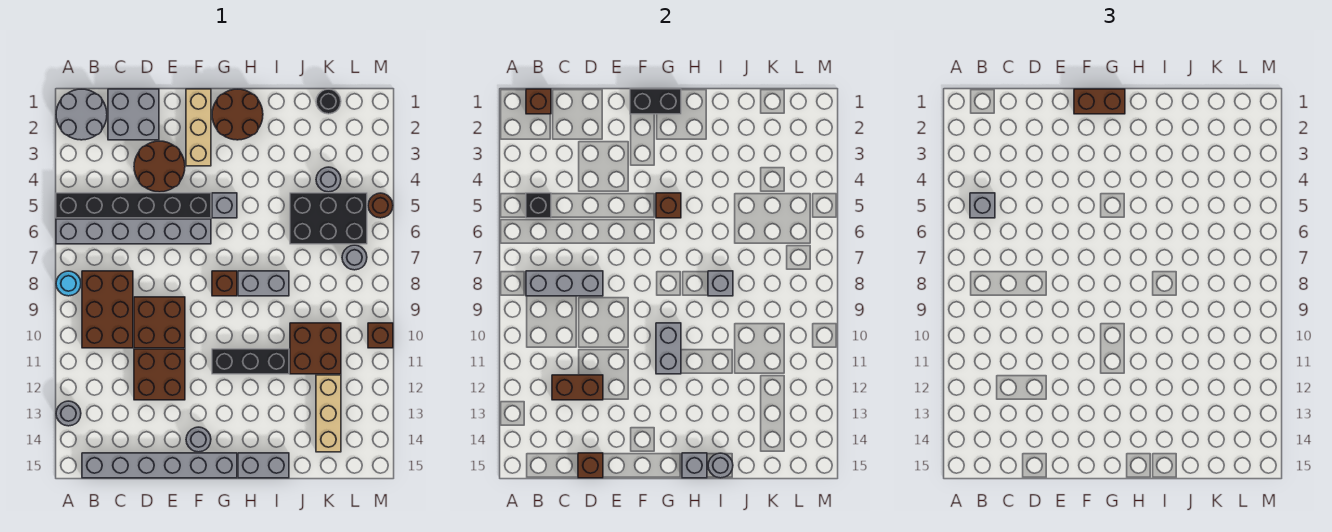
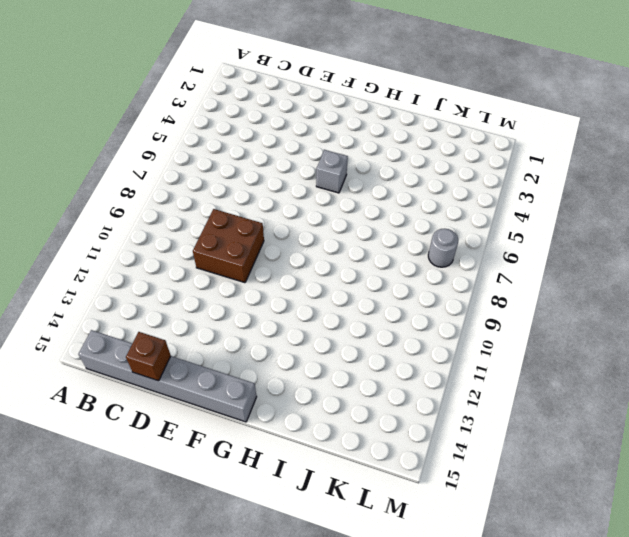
none -> grey round brick A1:B2 level 1
none -> black brick A5:F5 level 1
none -> grey brick A6:F6 level 1
none -> cyan round brick A8 level 1

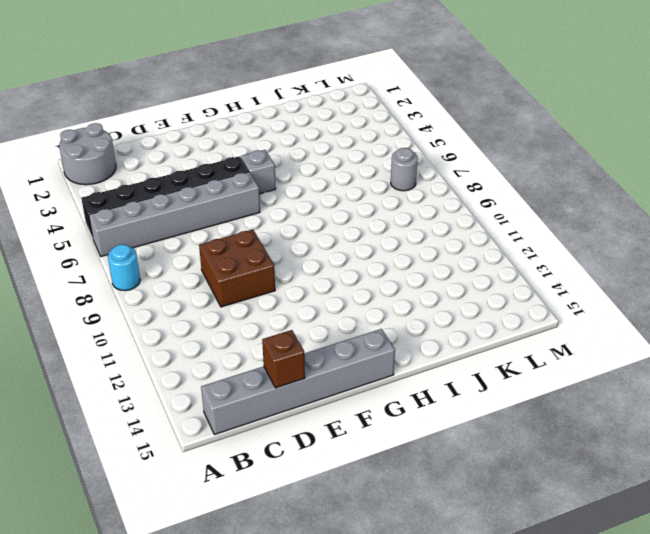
none -> grey round brick A13 level 1
none -> brown brick B8:C10 level 1
none -> grey brick C1:D2 level 1
none -> brown round brick D3:E4 level 1

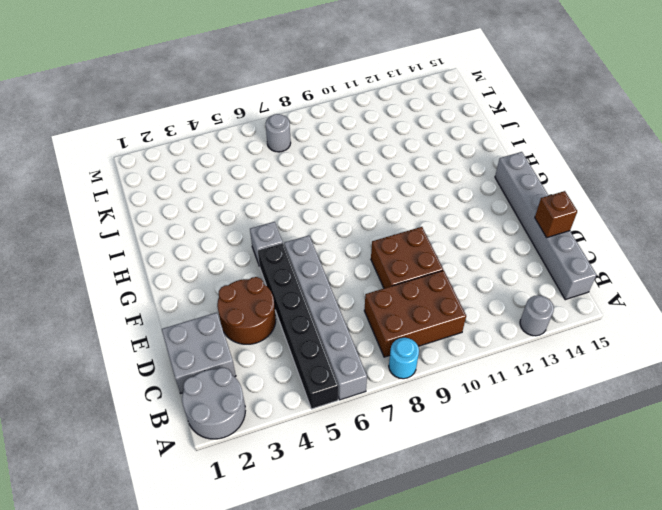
none -> brown brick D11:E12 level 1
none -> tan brick F1:F3 level 1
none -> grey round brick F14 level 1
none -> brown round brick G1:H2 level 1

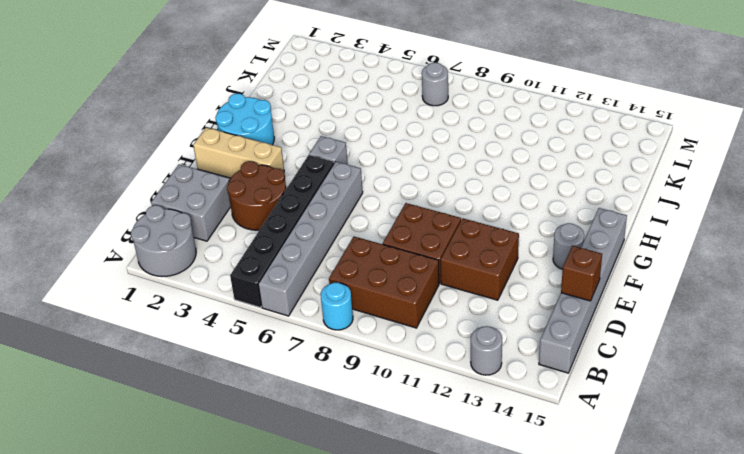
cyan round brick G1:H2 level 1 -> brown round brick G1:H2 level 1
none -> brown brick G8 level 1
none -> black brick G11:I11 level 1
none -> grey brick H8:I8 level 1
none -> grey brick H15:I15 level 1

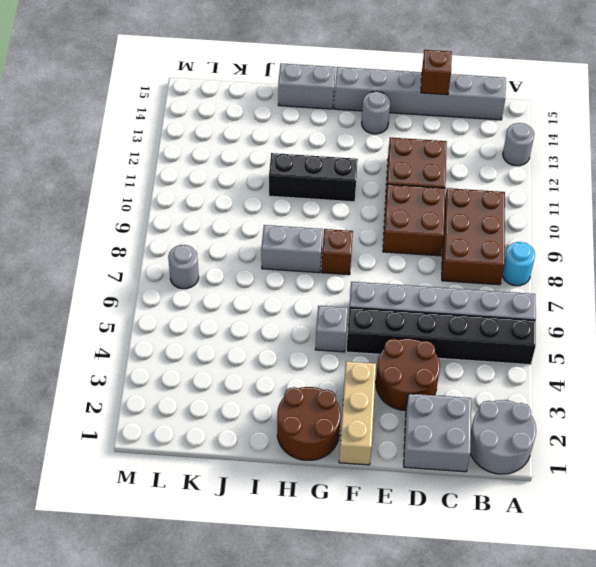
none -> black brick J5:L6 level 1
none -> brown brick J10:K11 level 1
none -> black round brick K1 level 1
none -> grey round brick K4 level 1

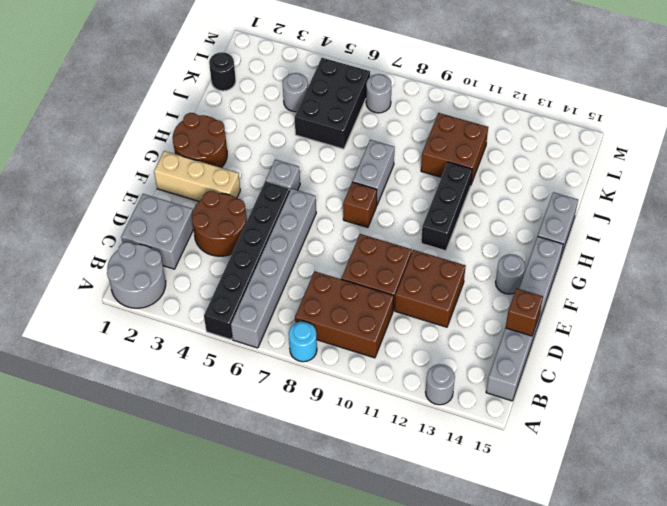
none -> tan brick K12:K14 level 1
none -> brown round brick M5 level 1
none -> brown brick M10 level 1
none -> brown brick B1 level 2

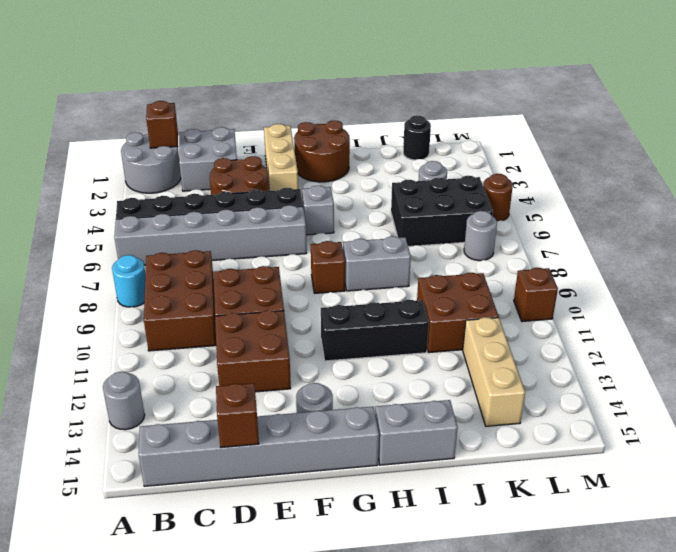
none -> black brick B5 level 2
none -> grey brick B8:D8 level 2
none -> brown brick C12:D12 level 2
none -> black brick F1:G1 level 2

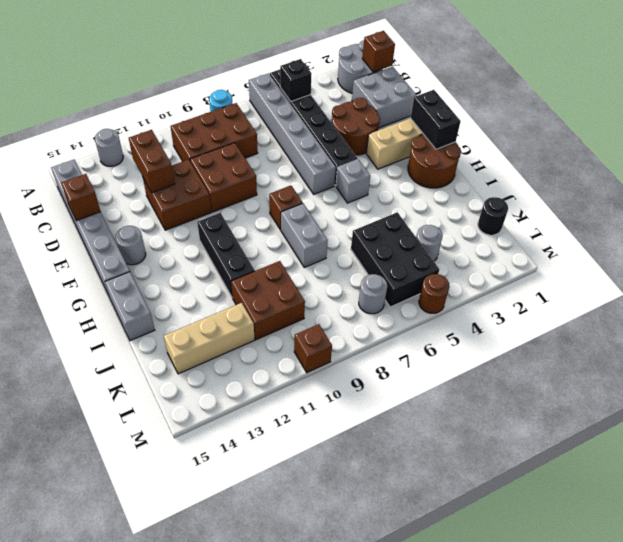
none -> grey brick B8:D8 level 2
none -> brown brick G5 level 2
none -> grey brick G10:G11 level 2
none -> grey brick H15 level 2

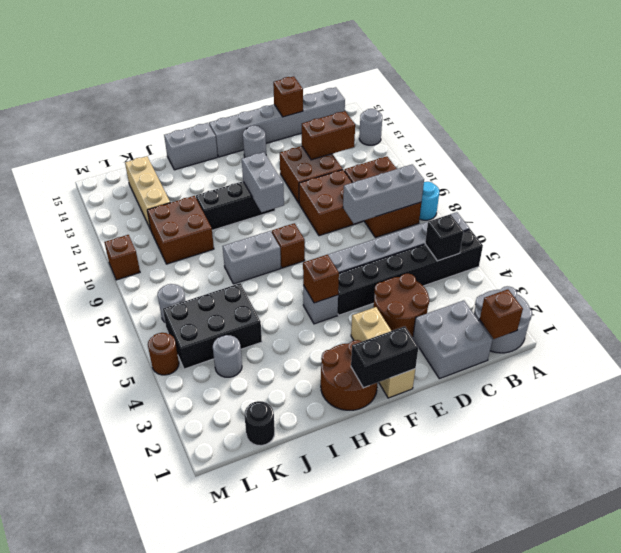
none -> grey brick H15 level 2
none -> grey brick I8 level 2
none -> grey round brick I15 level 2
none -> grey brick B5 level 3

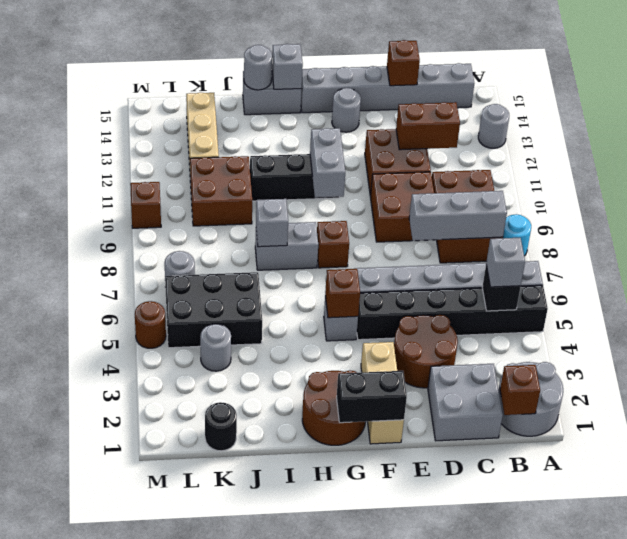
none -> brown brick F1:G1 level 3

